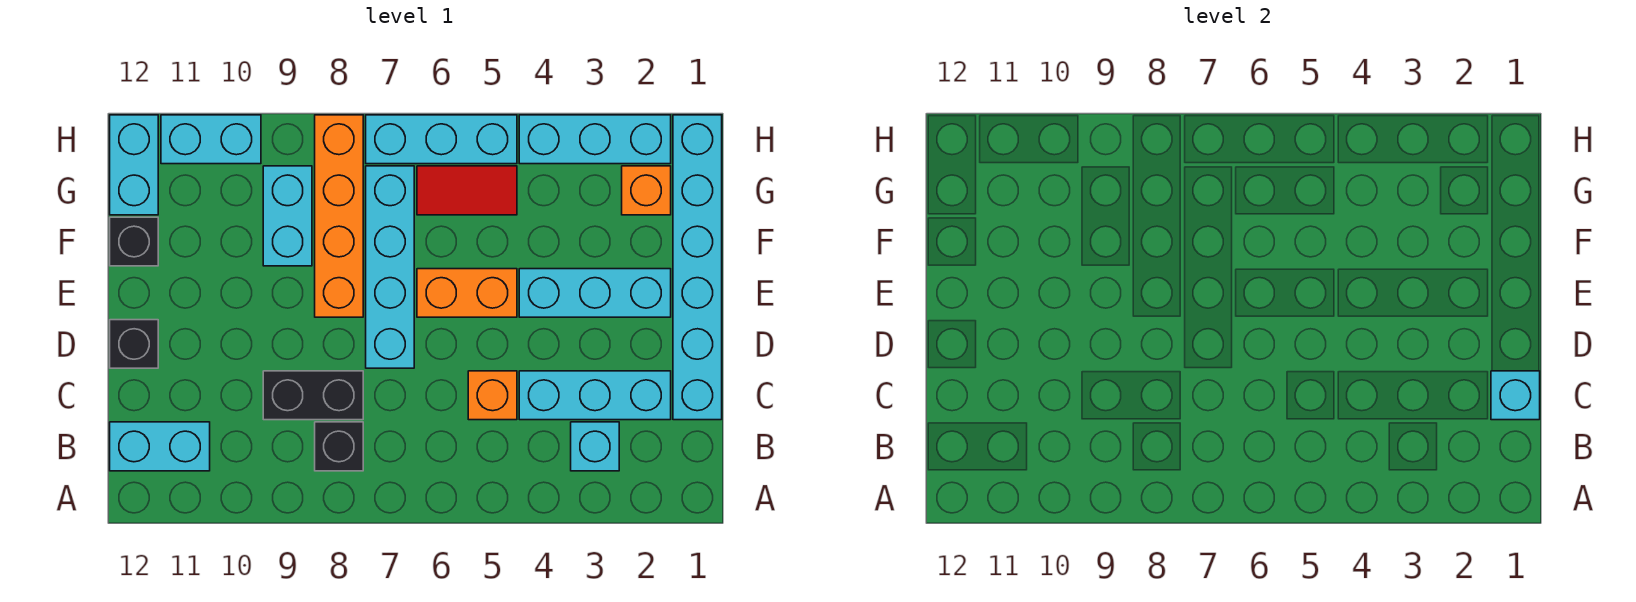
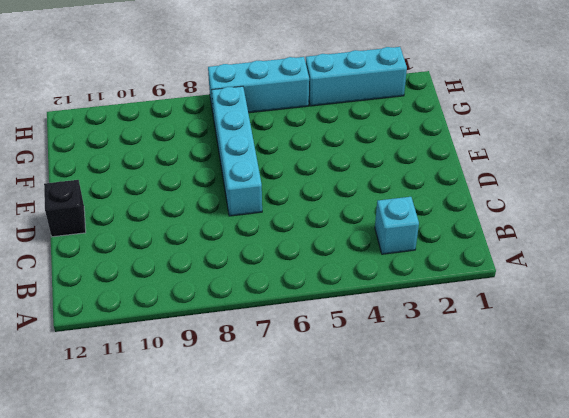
none -> black brick B8 level 1
none -> cyan brick B11:B12 level 1
none -> cyan brick C1:H1 level 1

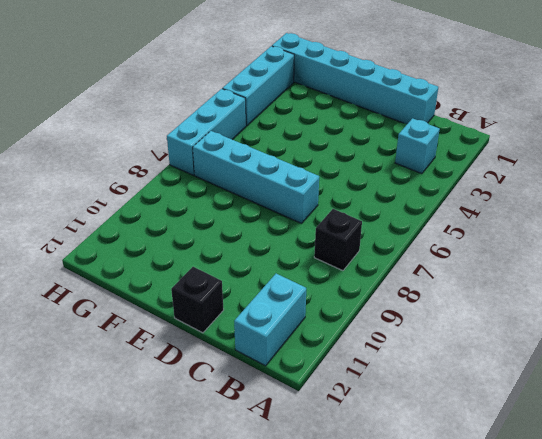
none -> cyan brick C2:C4 level 1
none -> orange brick C5 level 1
none -> black brick C8:C9 level 1

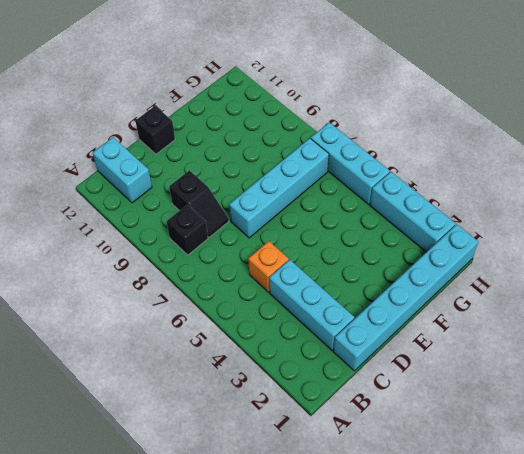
black slope C8:C9 level 1 top 9 -> black brick C8:C9 level 1
none -> cyan brick B3 level 1
none -> cyan brick E2:E4 level 1
none -> orange brick E5:E6 level 1

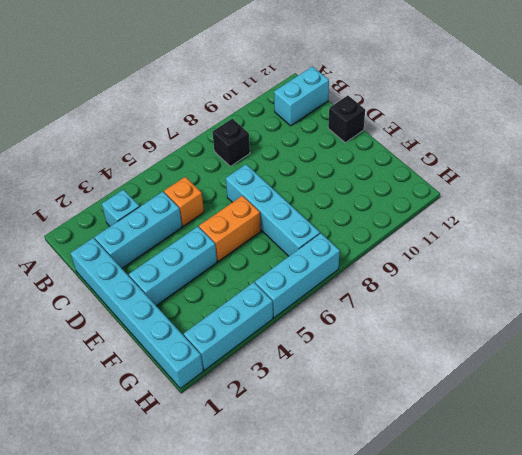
none -> black brick C8:C9 level 1
none -> orange brick E8:H8 level 1
none -> cyan brick F9:G9 level 1

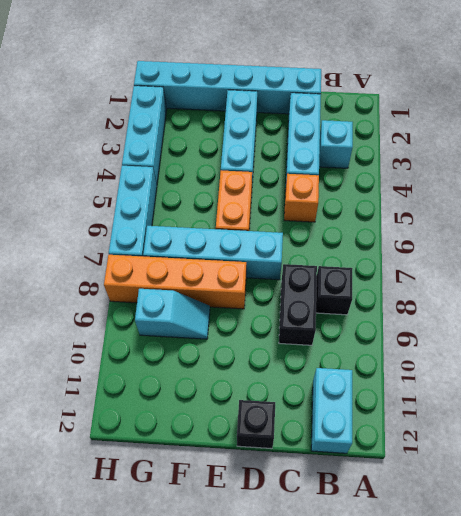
cyan slope F9:G9 level 1 top G -> cyan brick F9:G9 level 1
none -> black brick F12 level 1
none -> orange brick G2 level 1
none -> red tile G5:G6 level 1

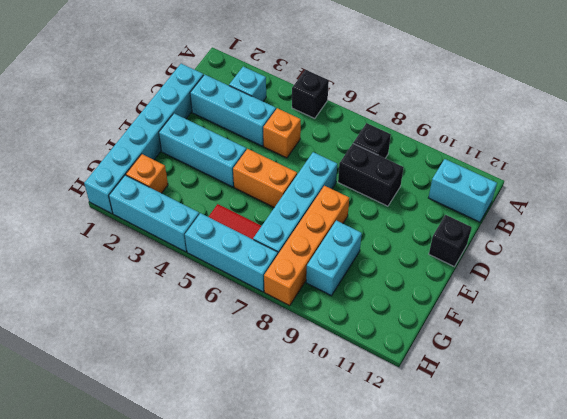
black brick A5 level 1 -> black brick F12 level 1
none -> cyan brick G12:H12 level 1
none -> cyan brick H10:H11 level 1
none -> cyan brick C1 level 2

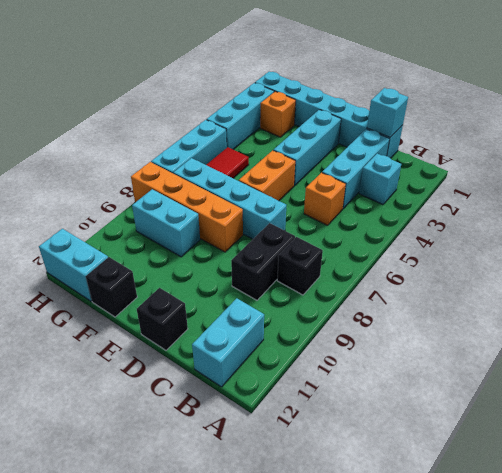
none -> cyan brick H10:H11 level 1

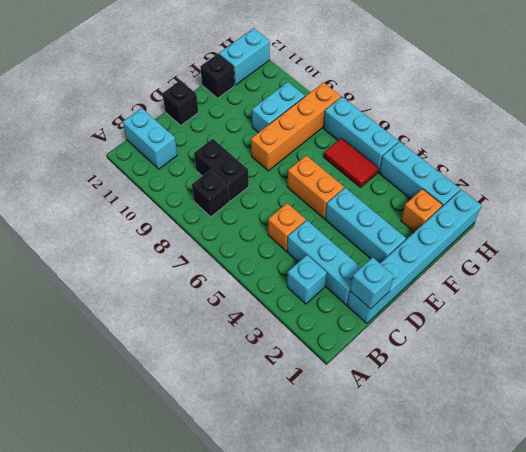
none -> cyan brick D7:G7 level 1
none -> cyan brick H10:H11 level 1

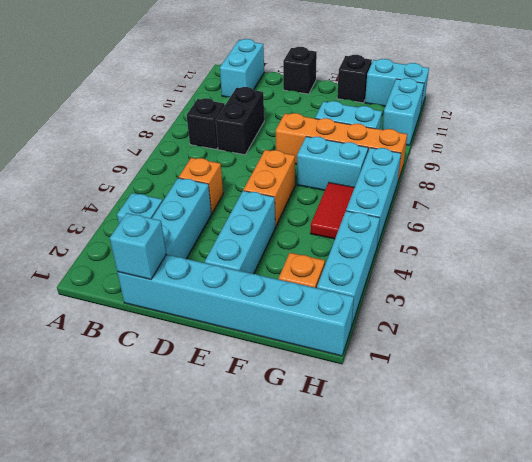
cyan brick F7:G7 level 1 -> cyan brick D7:G7 level 1

